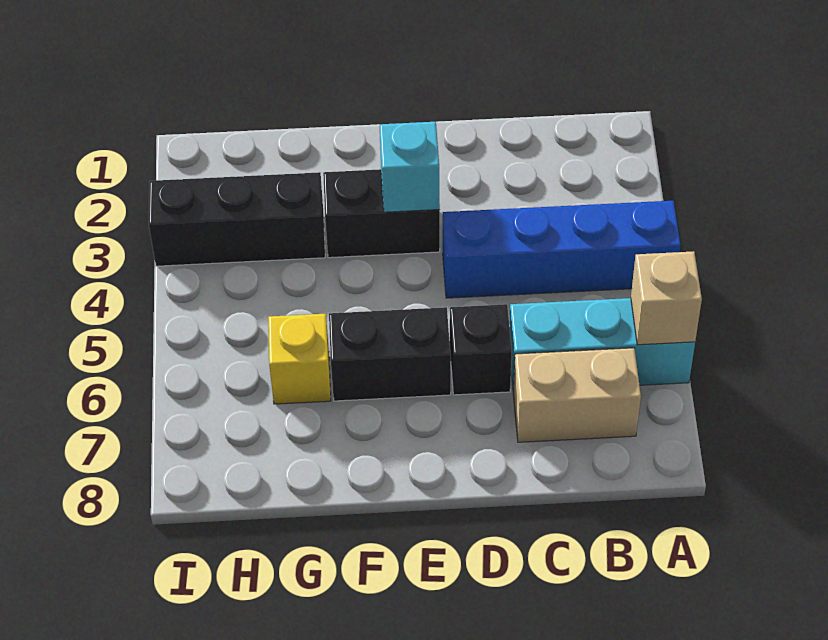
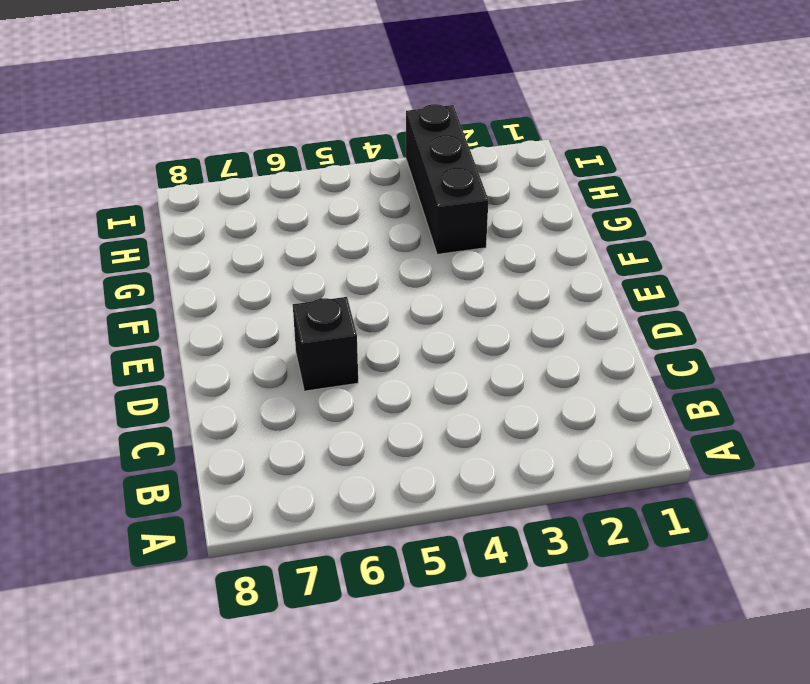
none -> blue brick A4:D4 level 1
none -> cyan brick A6:C6 level 1

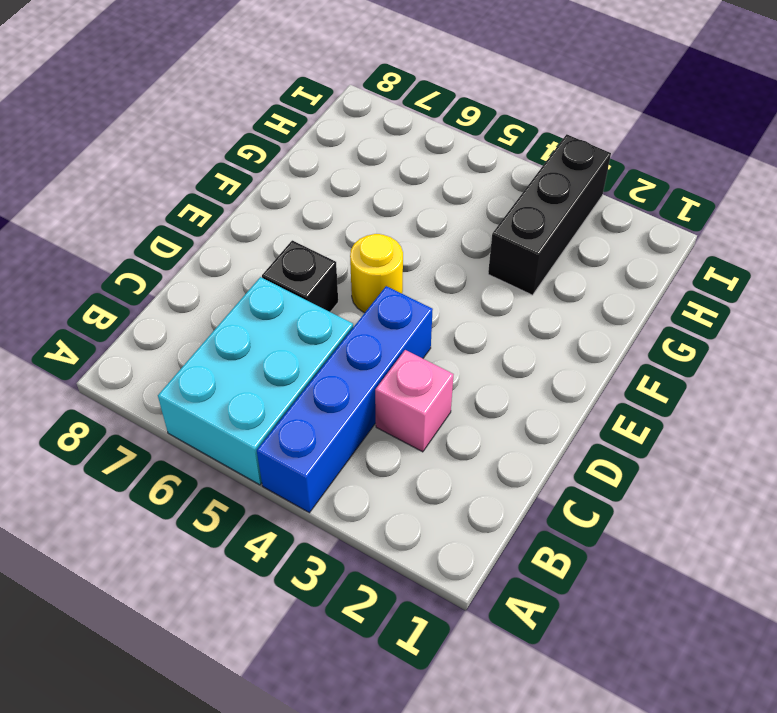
cyan brick A5:C6 level 1 -> cyan brick A6:C6 level 1
pink brick C3 level 1 -> none
yellow round brick E5 level 1 -> none
none -> tan brick B7:C7 level 1
none -> black brick E3:F3 level 1

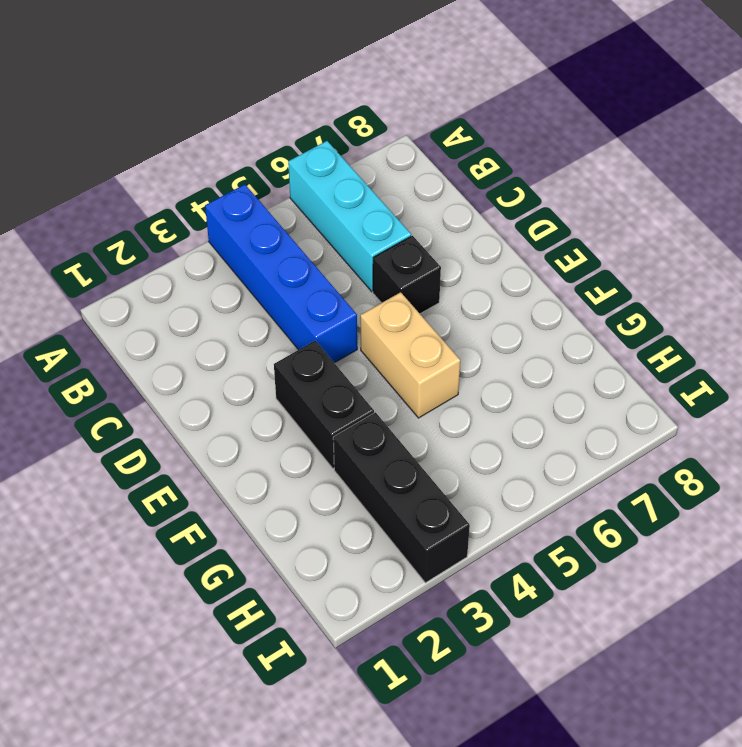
tan brick E5:F5 level 1 -> tan brick B7:C7 level 1
none -> black brick E6:F6 level 1
none -> yellow brick G6 level 1

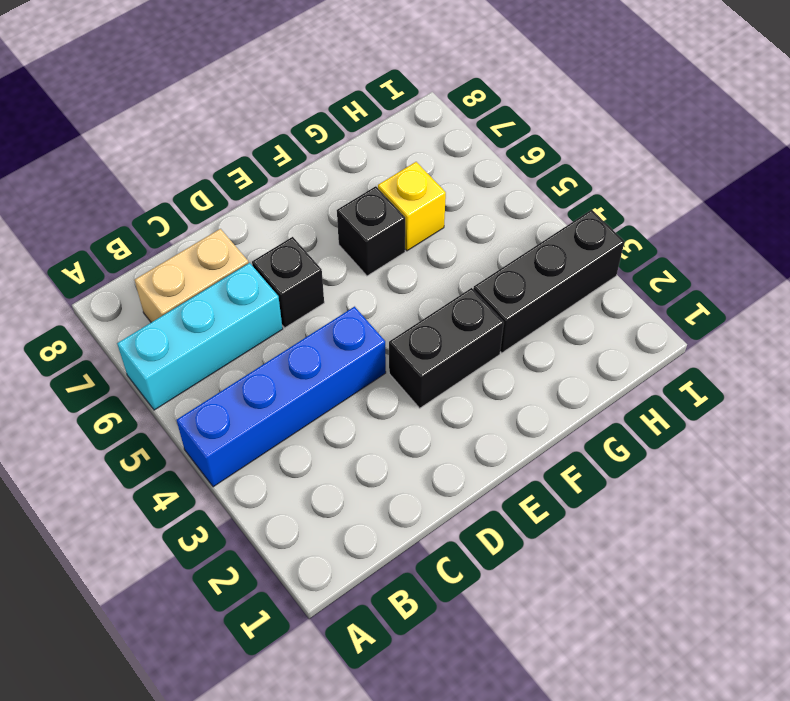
black brick F6 level 1 -> black brick E6:F6 level 1
none -> tan brick A6 level 2
none -> cyan brick E3 level 2

